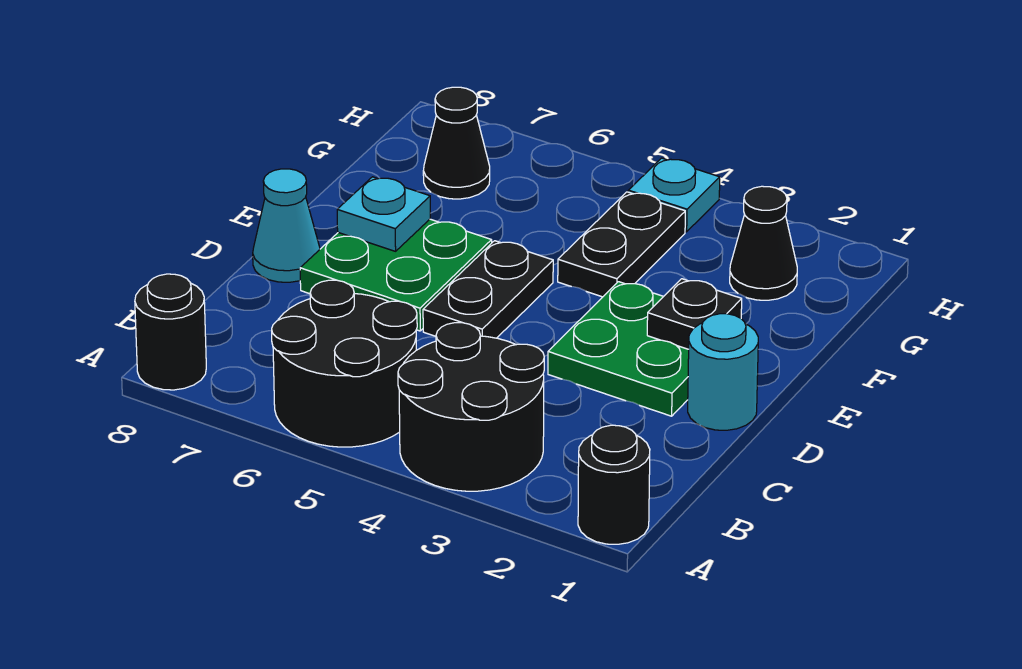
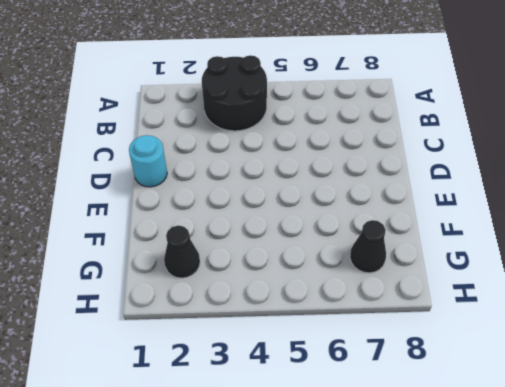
none -> black round brick A1 level 1
none -> black round brick A5:B6 level 1
none -> black round brick A8 level 1

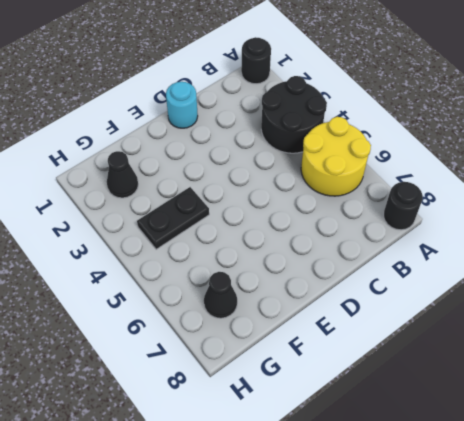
yellow round brick A5:B6 level 1 -> black round brick A5:B6 level 1
none -> green plate D2:E3 level 1
none -> black plate D5:E5 level 1
none -> green plate D6:E7 level 1

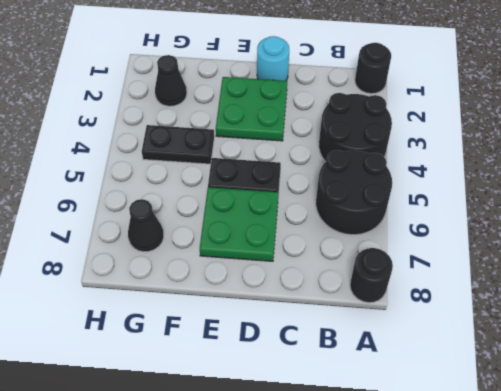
none -> cyan cone D8 level 1
none -> cyan plate H4 level 1
none -> black plate E2 level 2

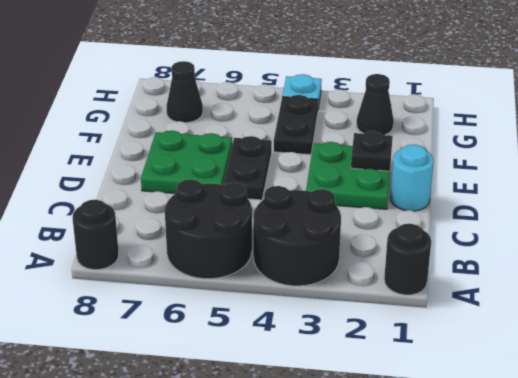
none -> cyan cone D8 level 1
none -> cyan plate E7 level 2

